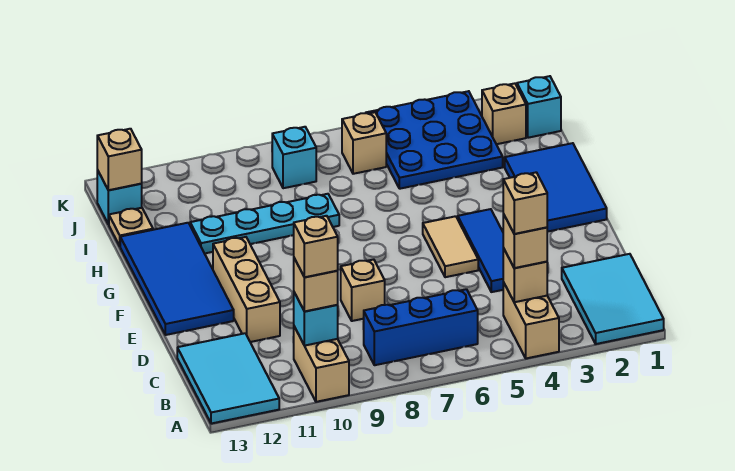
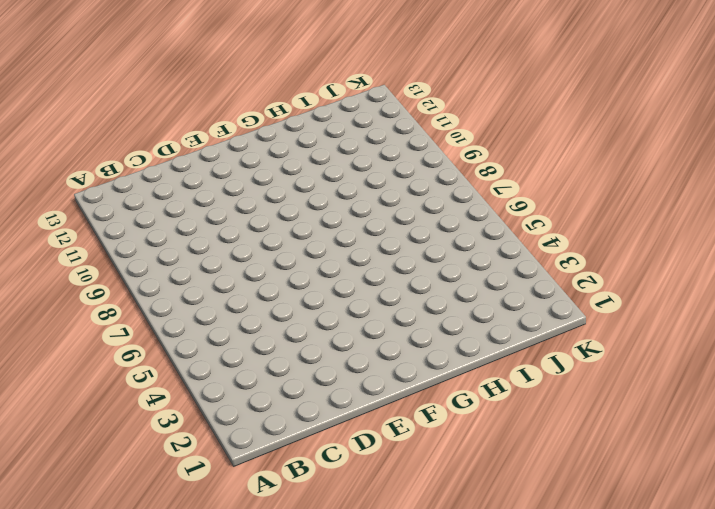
none -> cyan tile A1:C2 level 1
none -> tan brick A4:B4 level 1
none -> tan brick A10:B10 level 1

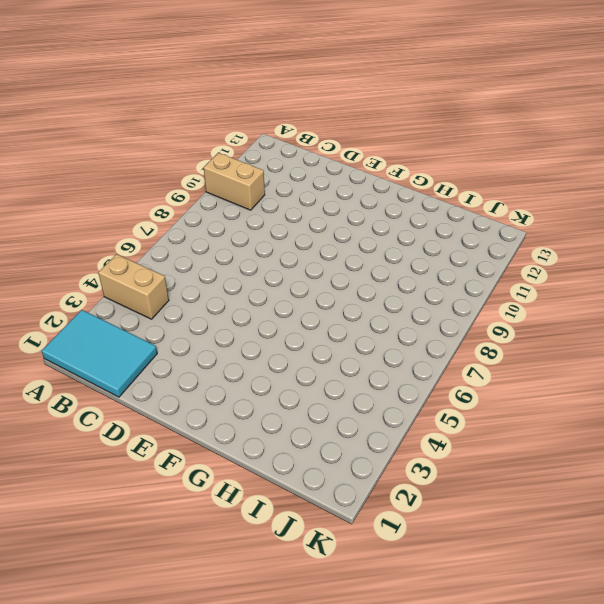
none -> cyan tile A12:C13 level 1
none -> blue brick B6:B8 level 1
none -> blue tile D4:F4 level 1

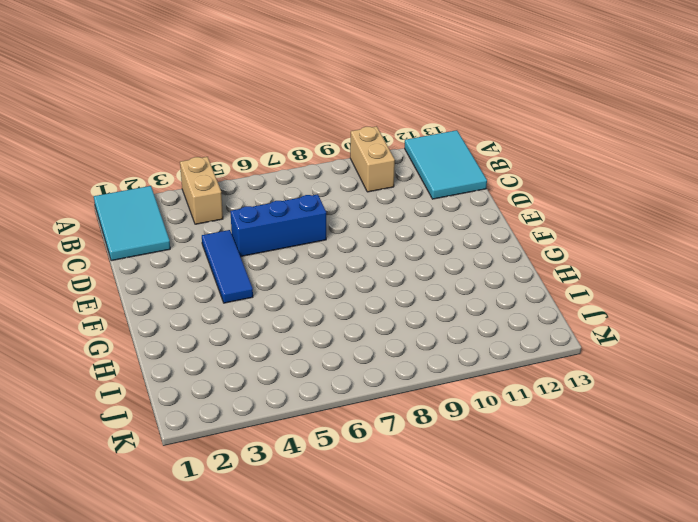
blue brick D5:D7 level 1 -> blue brick B6:B8 level 1
none -> tan brick D8 level 1
none -> tan brick D11:F11 level 1
none -> tan tile E5:F5 level 1

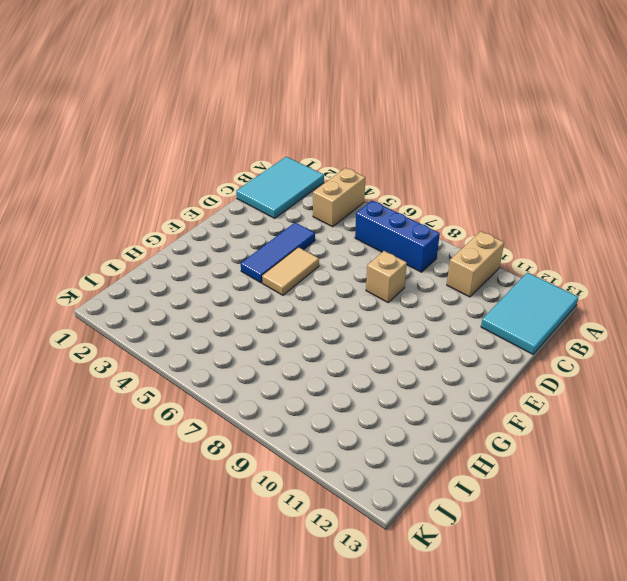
none -> tan brick D11:F11 level 1
none -> blue tile E12:H13 level 1
none -> blue tile F1:H2 level 1

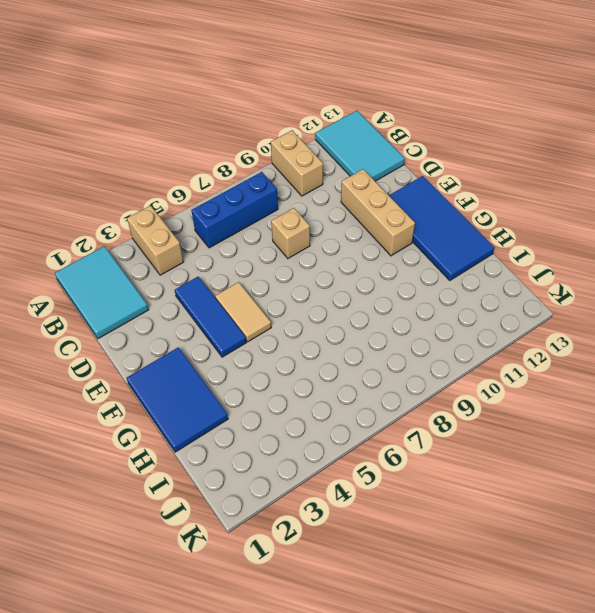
none -> cyan plate H8:H11 level 1
none -> blue plate I3:K5 level 1
none -> tan plate I13 level 1

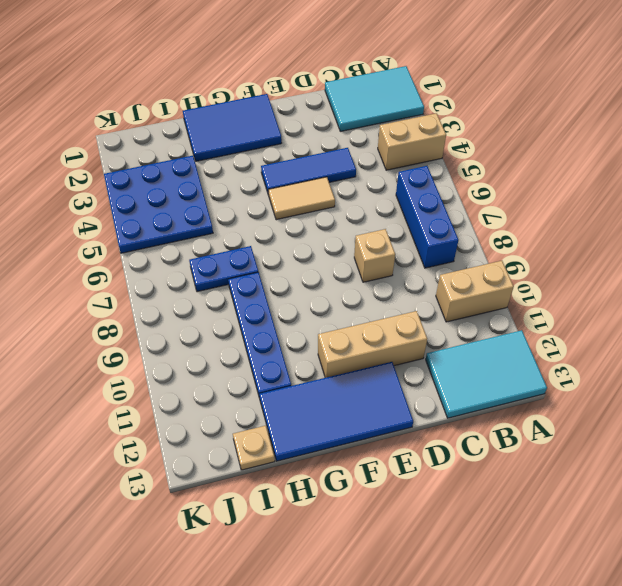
blue plate H7:I7 level 1 -> none
blue plate H8:H11 level 1 -> cyan plate H8:H11 level 1
none -> cyan brick J1 level 1
none -> tan brick J2 level 1
none -> tan brick J6 level 1

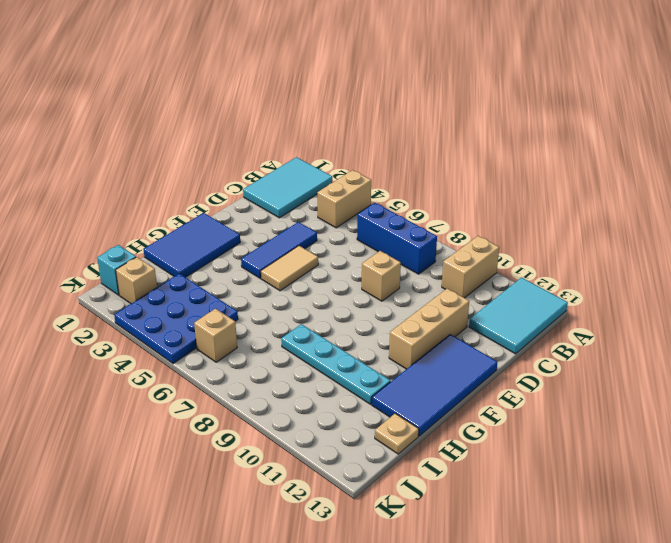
none -> cyan brick J8 level 1
none -> cyan brick J13 level 1
none -> tan brick B4 level 2

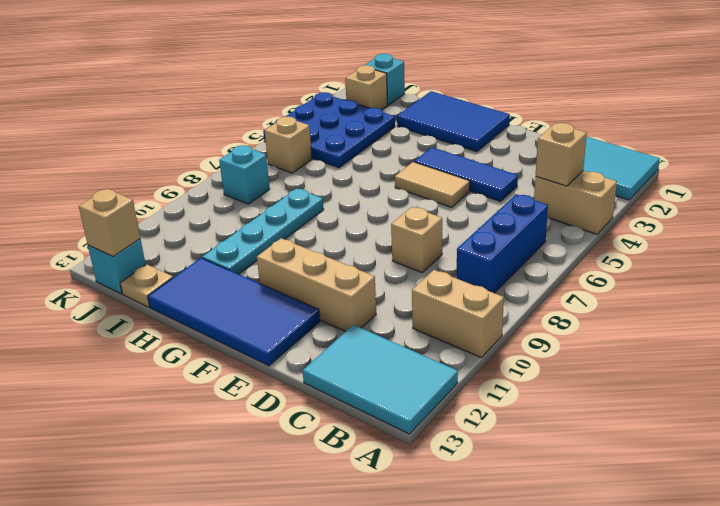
none -> cyan brick B10 level 2
none -> tan brick B4 level 3
none -> tan brick B10 level 3

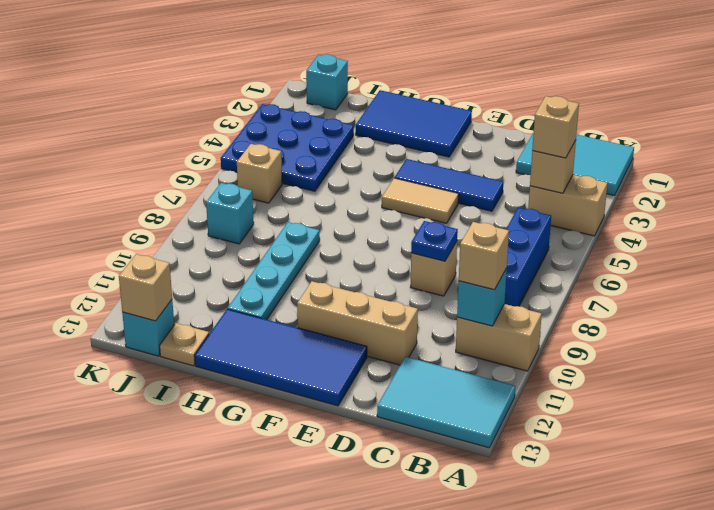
blue plate D8 level 2 -> none
none -> tan brick J2 level 1
none -> tan brick B4 level 4
none -> tan brick B10 level 4

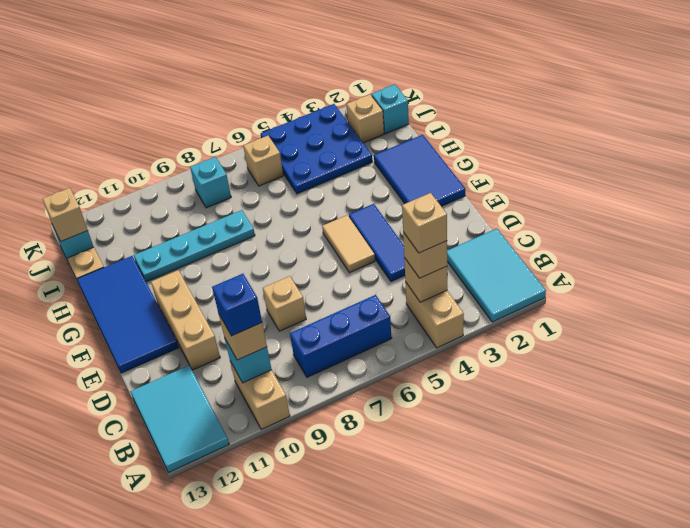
blue brick B10 level 4 -> tan brick B10 level 4

